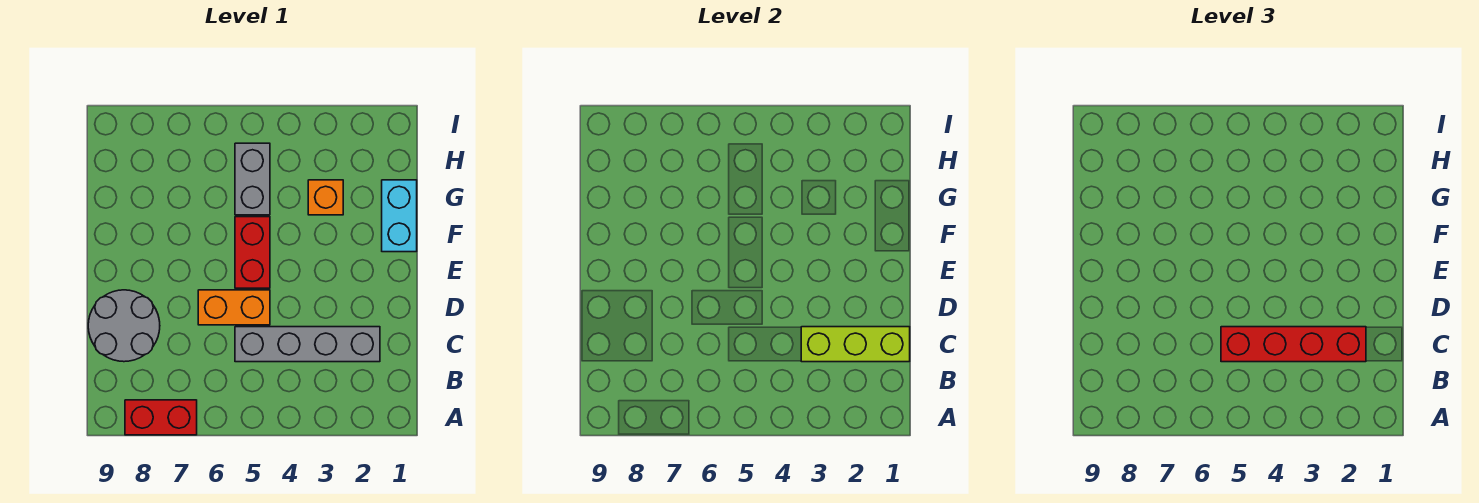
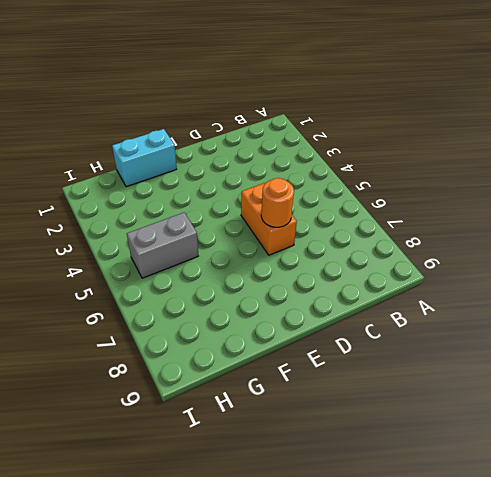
orange round brick D6 level 2 -> none
none -> red brick A7:A8 level 1
none -> grey brick C2:C5 level 1

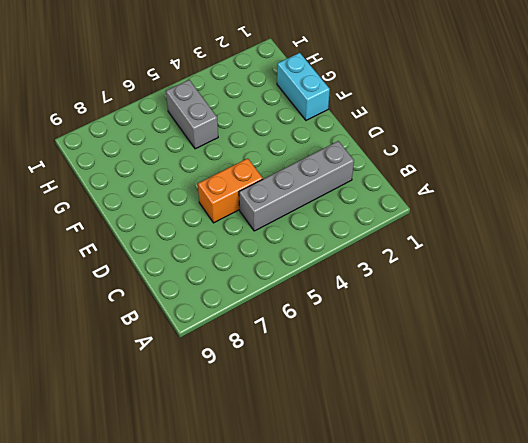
none -> red brick A7:A8 level 1
none -> grey round brick C8:D9 level 1

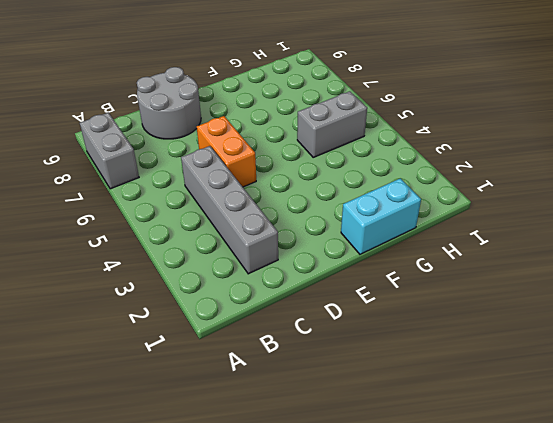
grey brick A7:A8 level 1 -> red brick A7:A8 level 1
none -> red brick E5:F5 level 1
none -> orange brick G3 level 1

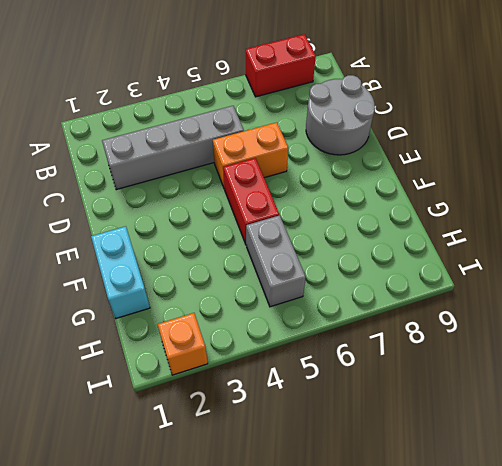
orange brick I2 level 1 -> orange brick G3 level 1
none -> lime brick C1:C3 level 2
none -> red brick C2:C5 level 3

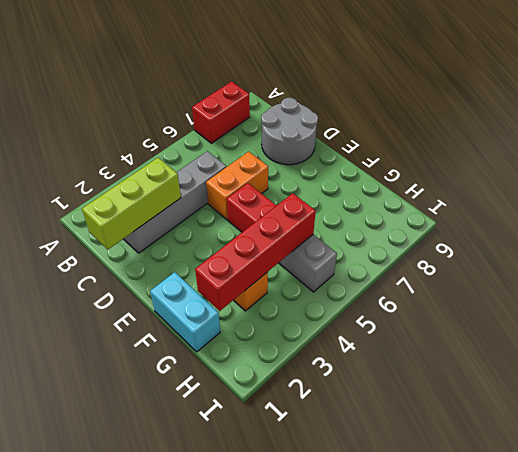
red brick G2:G5 level 2 -> red brick C2:C5 level 3

